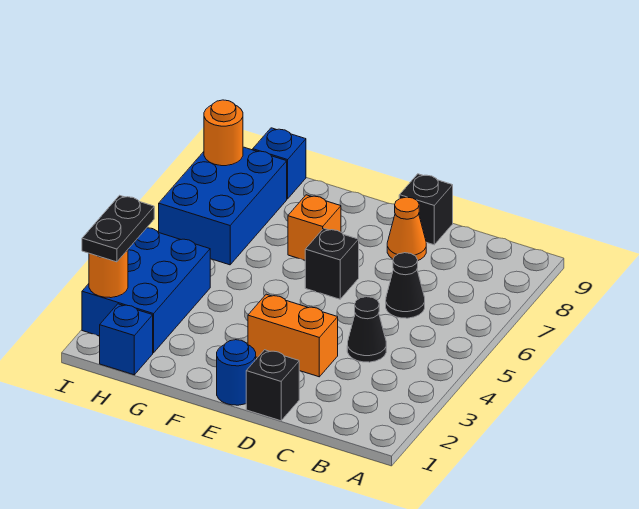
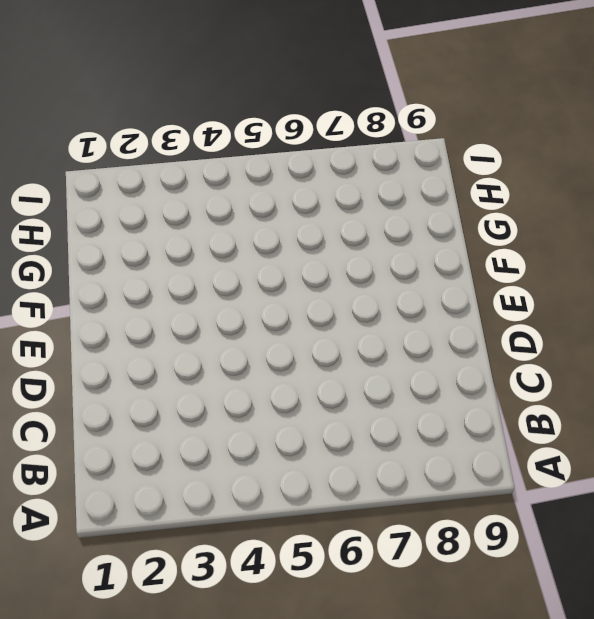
none -> black cone C4 level 1
none -> black cone C6 level 1
none -> black brick D1 level 1

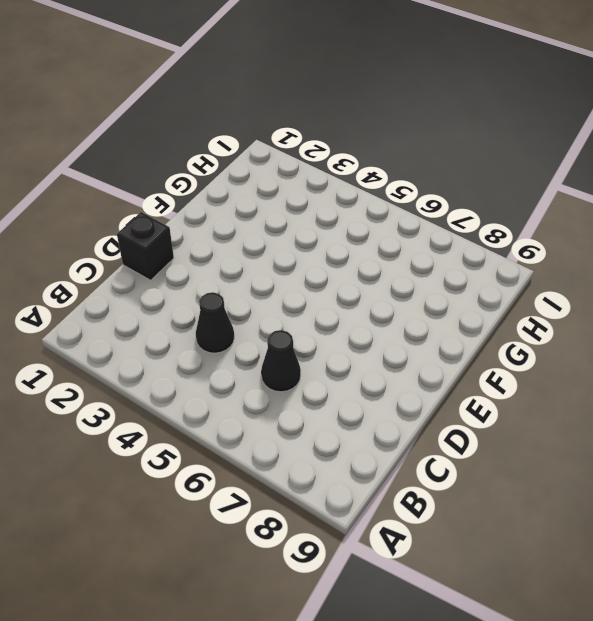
none -> orange brick D3:E3 level 1
none -> orange cone D8 level 1
none -> black brick D9 level 1

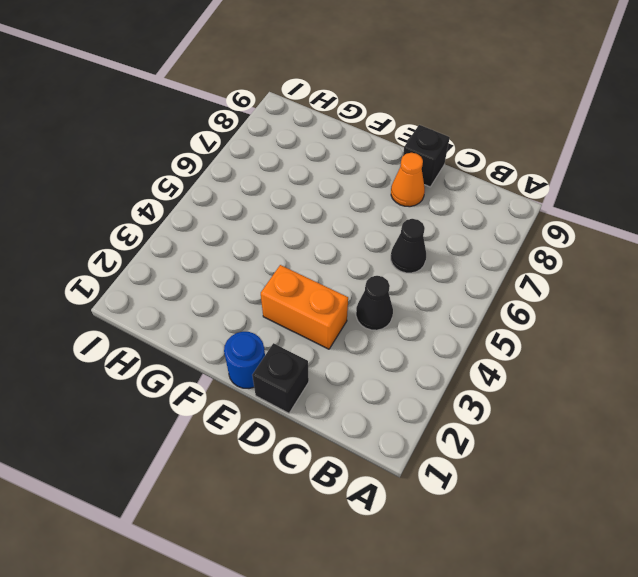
none -> black brick E6 level 1
none -> orange brick F7 level 1
none -> blue brick H1 level 1

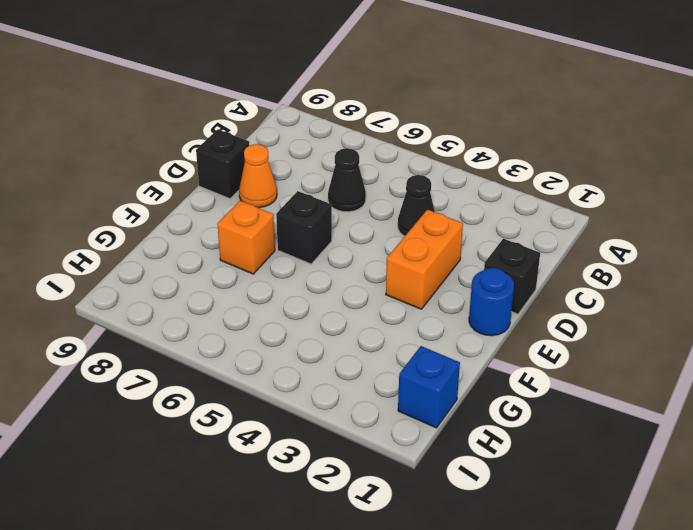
none -> blue brick H2:I4 level 1
none -> blue brick H6:I8 level 1
none -> blue brick H9 level 1

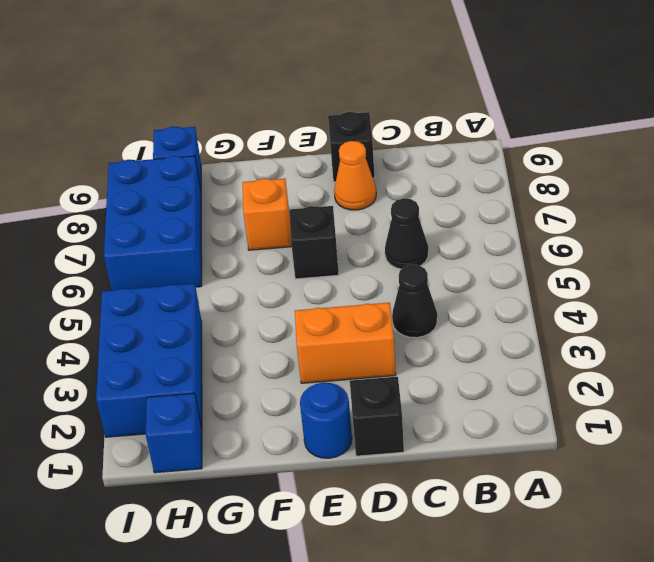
none -> orange round brick I2 level 2
none -> orange round brick I8 level 2
none -> black plate I2:I3 level 3

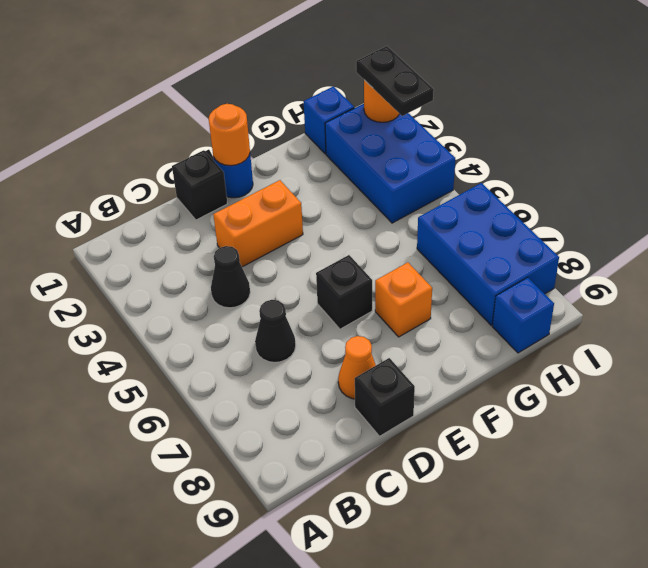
orange round brick E1 level 2 -> orange round brick I8 level 2

